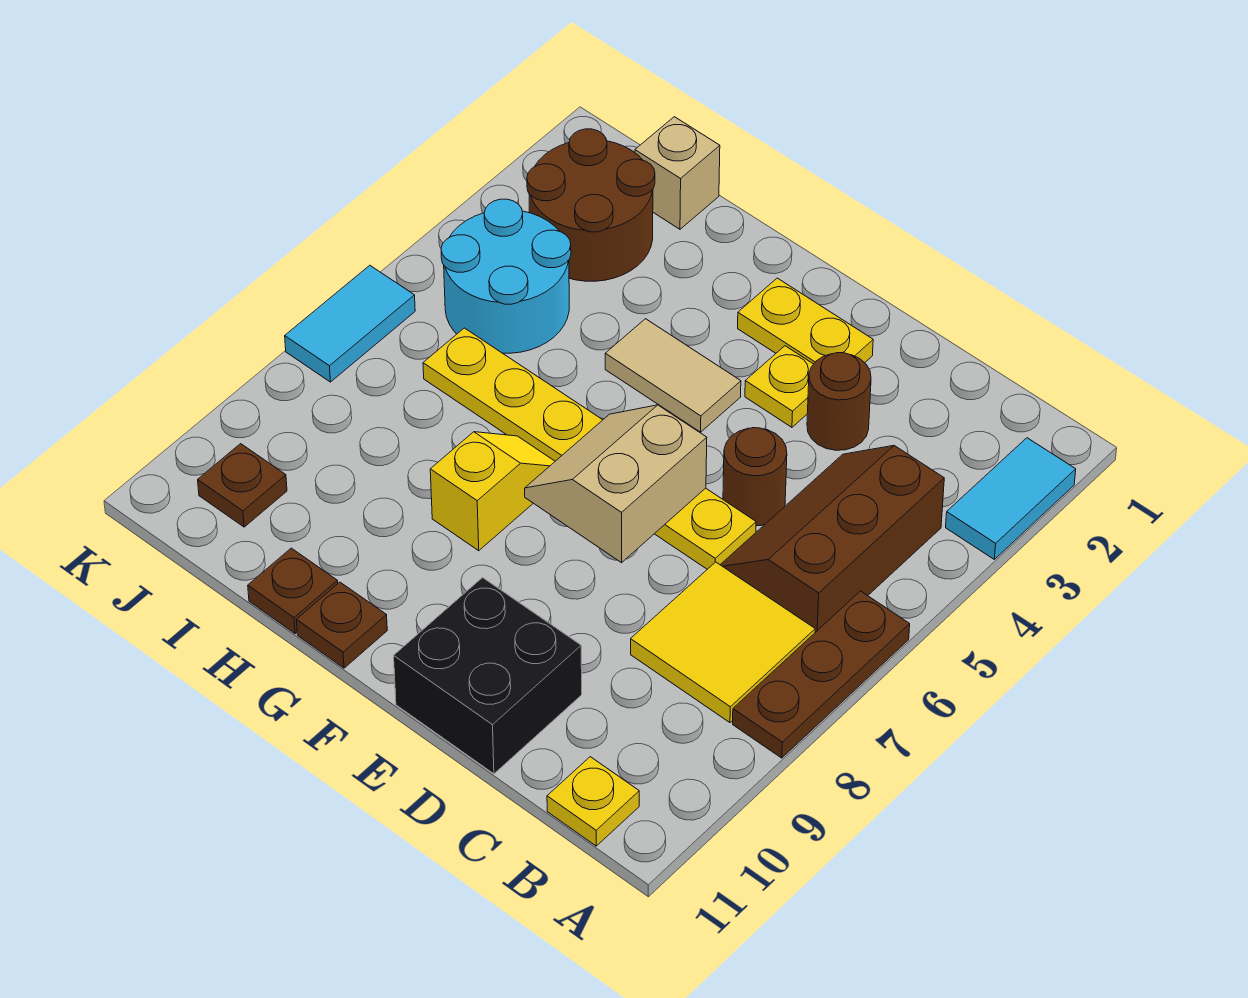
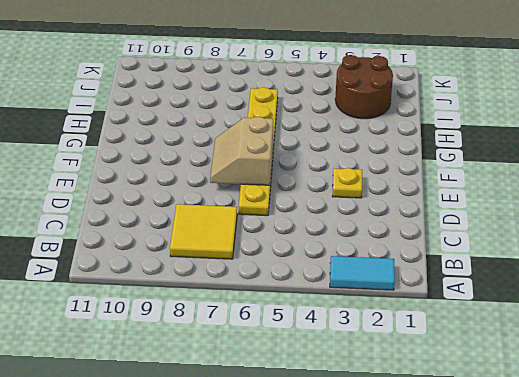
tan slope E6:F7 level 2 top 6 -> tan slope E6:F7 level 2 top E
none -> brown plate A6:A8 level 1
none -> brown slope B4:C6 level 1 top B
none -> yellow plate B11 level 1

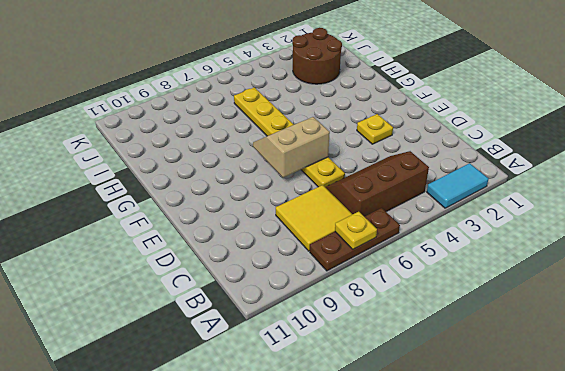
yellow plate A7 level 2 -> yellow plate B11 level 1
none -> brown round brick D3 level 1
none -> brown round brick D5 level 1
none -> black brick D10:E11 level 1

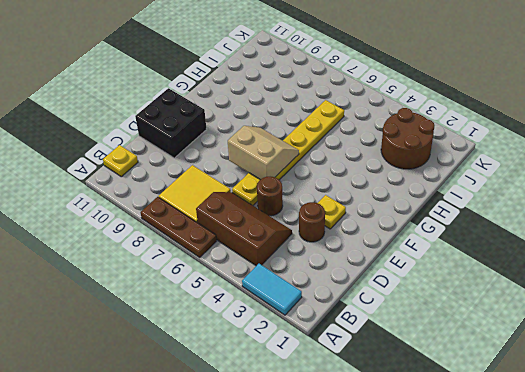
none -> yellow plate E2:F2 level 1
none -> tan tile F4:G4 level 1
none -> yellow slope G7:G8 level 1 top 8

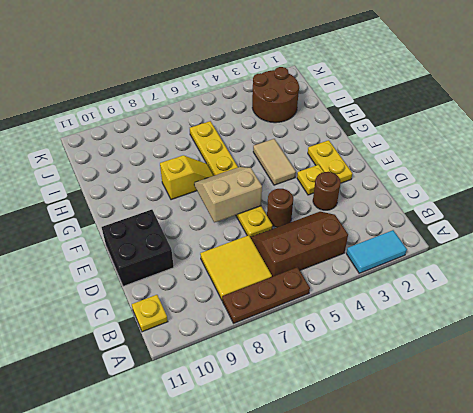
none -> brown plate G11 level 1
none -> brown plate H11 level 1
none -> tan brick I1 level 1

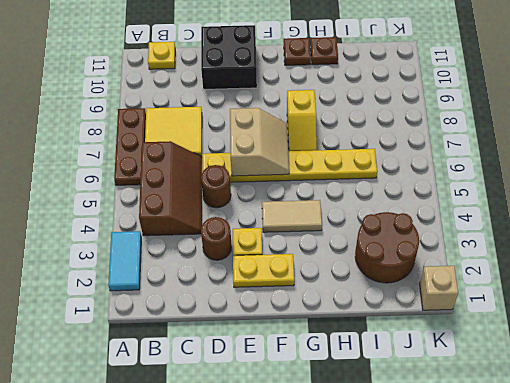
tan brick K1 level 1 -> tan brick I1 level 1
none -> cyan round brick I4:J5 level 1
none -> brown plate J10 level 1
none -> cyan tile K6:K7 level 1

